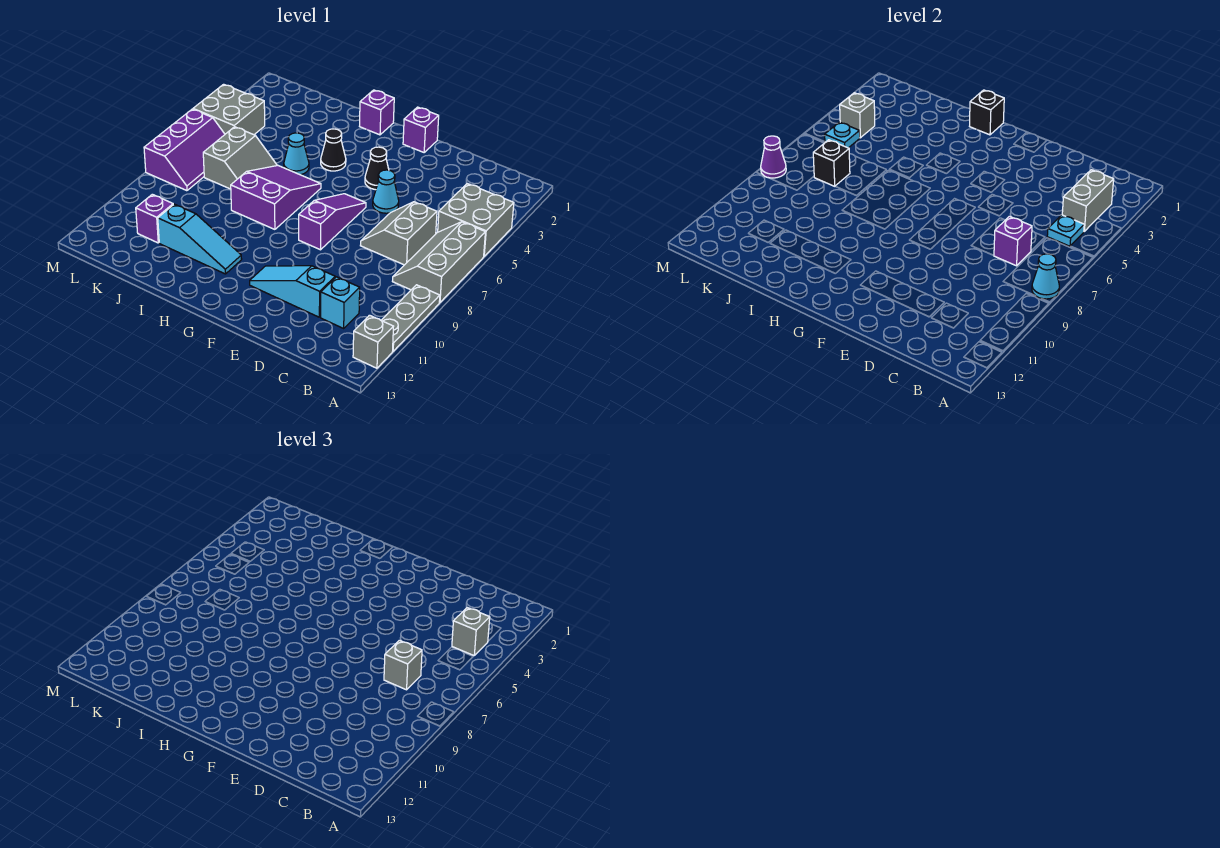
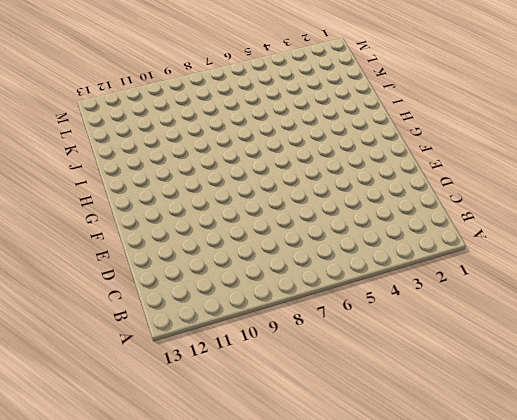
none -> grey brick A4:B5 level 1
none -> grey slope A6:B8 level 1 top A
none -> grey plate A9:A11 level 1
none -> grey brick A12 level 1

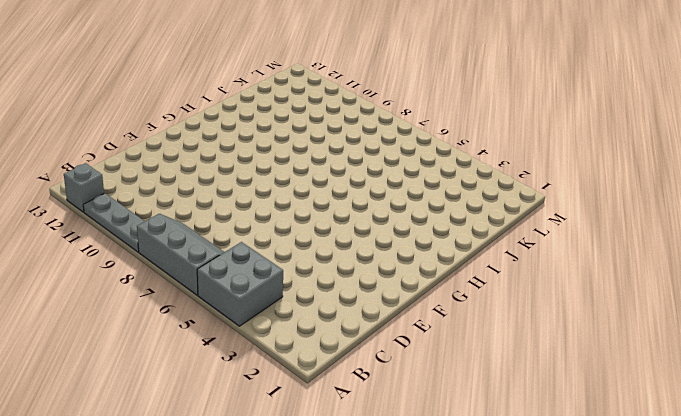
none -> grey slope C6:D7 level 1 top C
none -> cyan brick C11 level 1
none -> cyan slope D11:F11 level 1 top D
none -> cyan cone E5 level 1

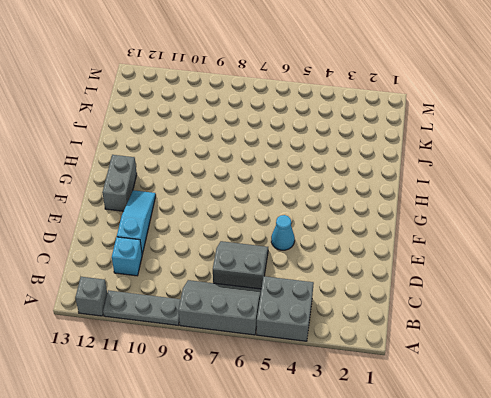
grey brick F12:G12 level 1 -> grey brick B3:B4 level 2
none -> purple brick F1 level 1
none -> black cone F4 level 1
none -> purple slope F6:F8 level 1 top 8
none -> purple brick H1 level 1

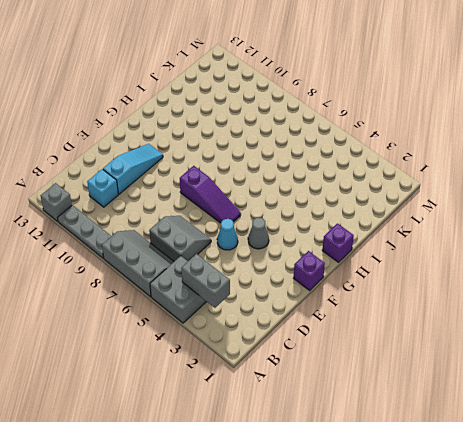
grey cone F4 level 1 -> black cone F4 level 1
none -> black cone H4 level 1
none -> purple slope H6:I8 level 1 top 8
none -> cyan slope H11:J11 level 1 top J
none -> cyan cone I5 level 1

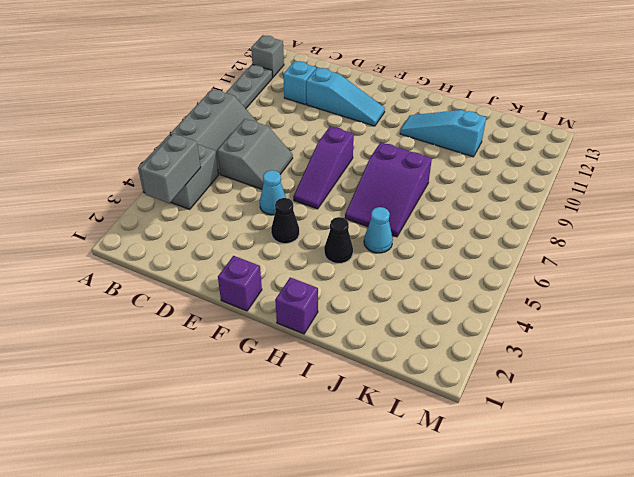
none -> grey slope J6:K7 level 1 top K
none -> purple brick K11 level 1
none -> grey brick L4:M5 level 1
none -> purple slope L6:M8 level 1 top M

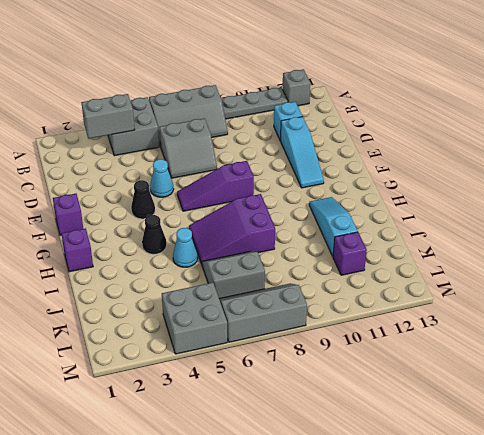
grey slope L6:M8 level 1 top M -> purple slope L6:M8 level 1 top M
none -> cyan cone A8 level 2
none -> cyan plate B5 level 2
none -> purple brick C7 level 2
none -> black brick H1 level 2

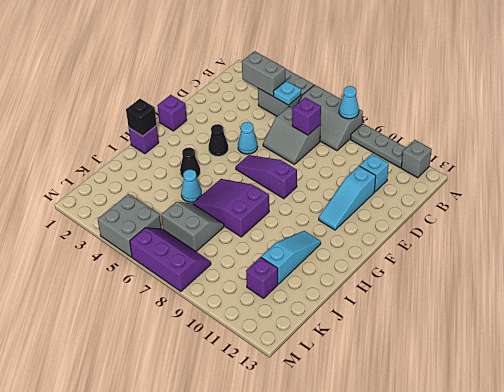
none -> black brick K7 level 2
none -> grey brick L4 level 2
none -> cyan plate L5 level 2
none -> purple cone M8 level 2

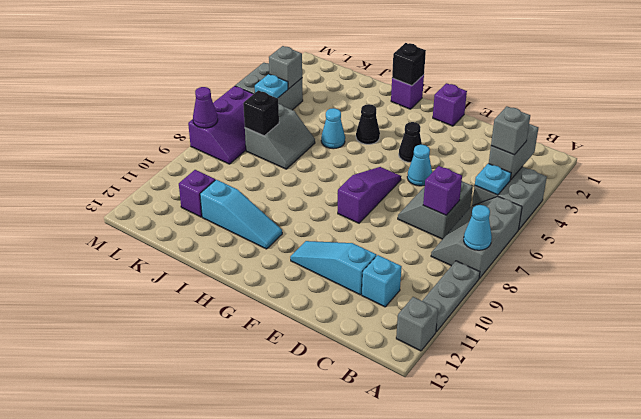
none -> purple slope H6:I8 level 1 top 8
none -> grey brick C7 level 3

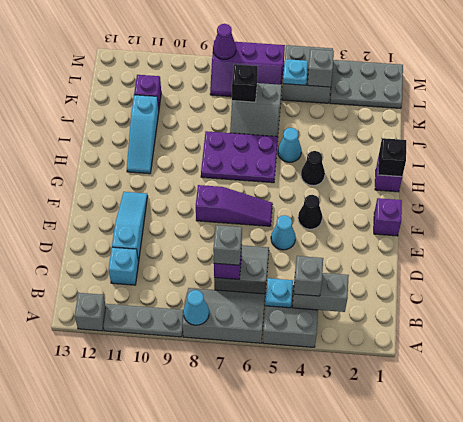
purple plate H6:I8 level 1 -> purple slope H6:I8 level 1 top 8
grey plate L1:M3 level 1 -> none

